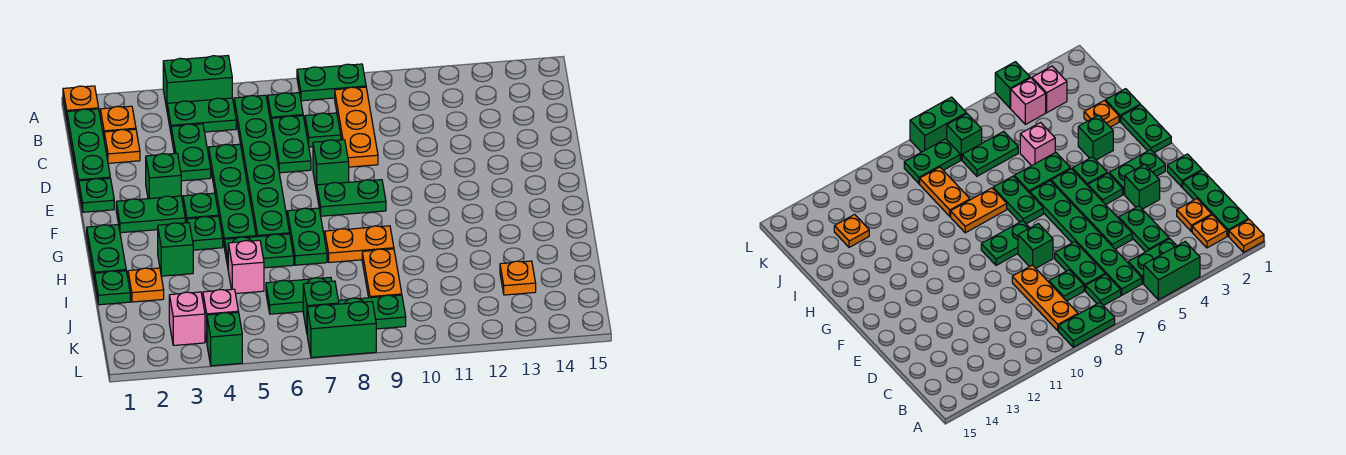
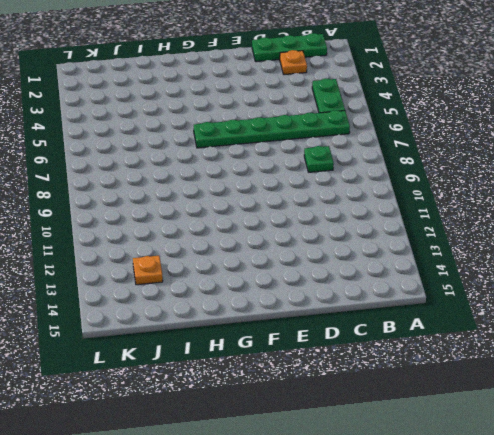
none -> orange plate A1 level 1
none -> green brick A4:A5 level 1
none -> green plate A8:A9 level 1
none -> orange plate B2 level 1

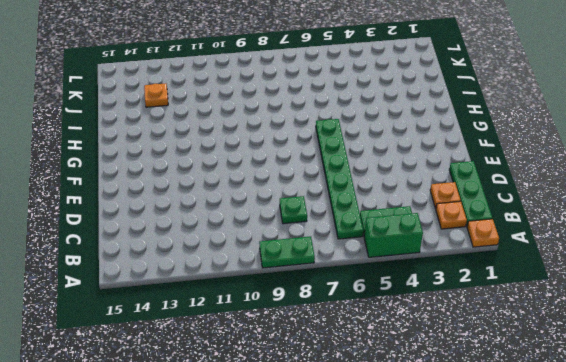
none -> green plate B7 level 1
none -> orange plate B9:D9 level 1
none -> green plate C4:D4 level 1
none -> green plate C7:D7 level 1

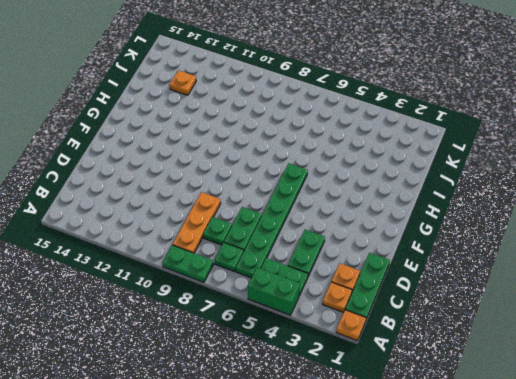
none -> green plate D5:G5 level 1
none -> green plate E1 level 1
none -> green brick E3 level 1
none -> green brick E8 level 1

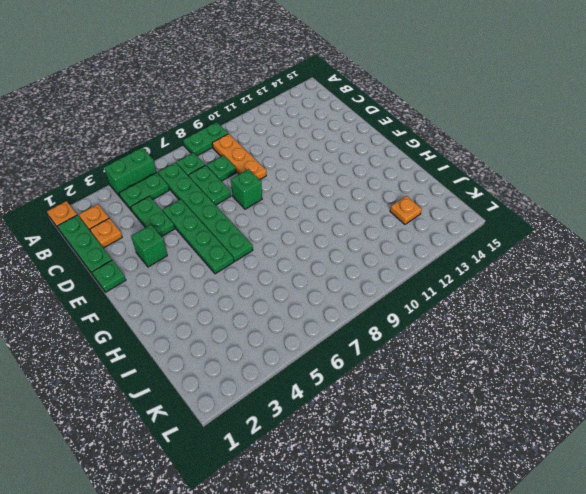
none -> green plate F2:F3 level 1
none -> green plate F4 level 1
none -> green plate F8:F9 level 1
none -> green plate G1:H1 level 1

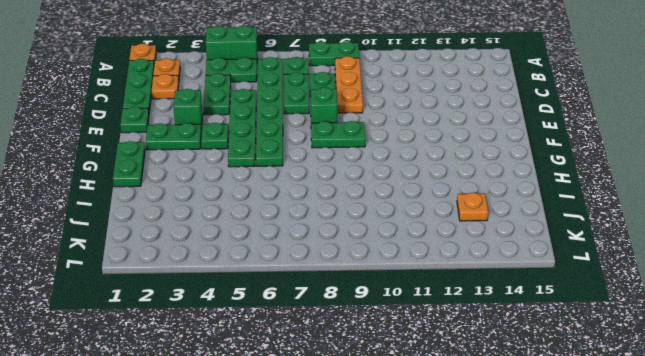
none -> green plate G4 level 1
none -> green plate G7:H7 level 1
none -> green brick H3 level 1
none -> green plate H5:H6 level 1

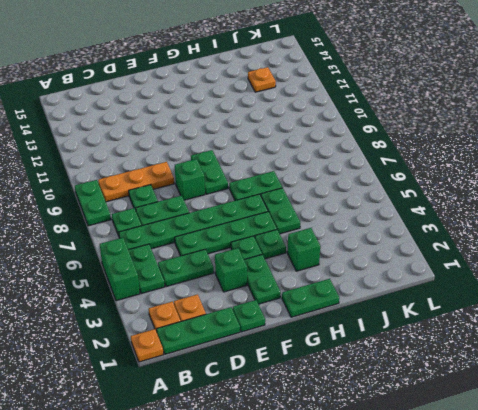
none -> orange plate H8:H9 level 1
none -> green plate I1 level 1
none -> orange plate I2 level 1
none -> pink brick I5 level 1

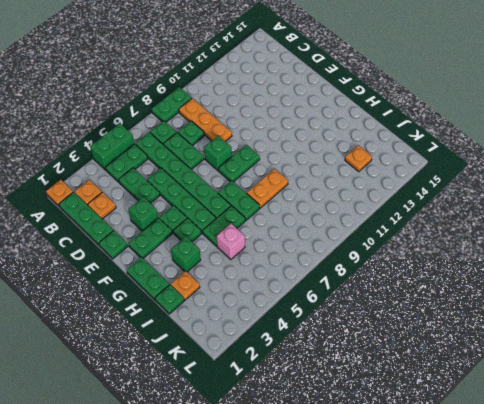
none -> orange plate I9:J9 level 1
none -> green plate J6:J7 level 1
none -> pink brick K3 level 1
none -> pink brick K4 level 1

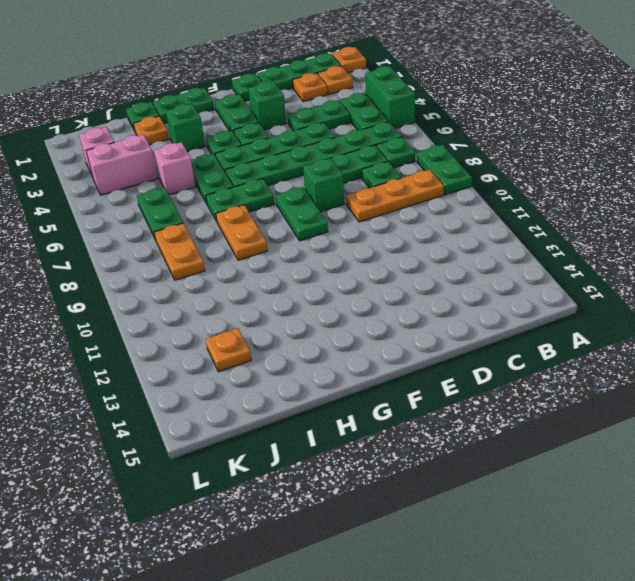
pink brick J4:K4 level 1 -> pink brick K4 level 1
orange plate J8:J9 level 1 -> orange plate I9:J9 level 1
none -> green brick K7 level 1
none -> green plate K8:K9 level 1
none -> green brick L4 level 1
none -> green brick L7:L8 level 1

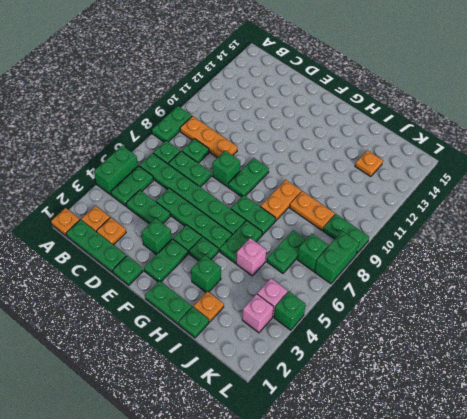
green plate K9:L9 level 1 -> green plate K8:K9 level 1

